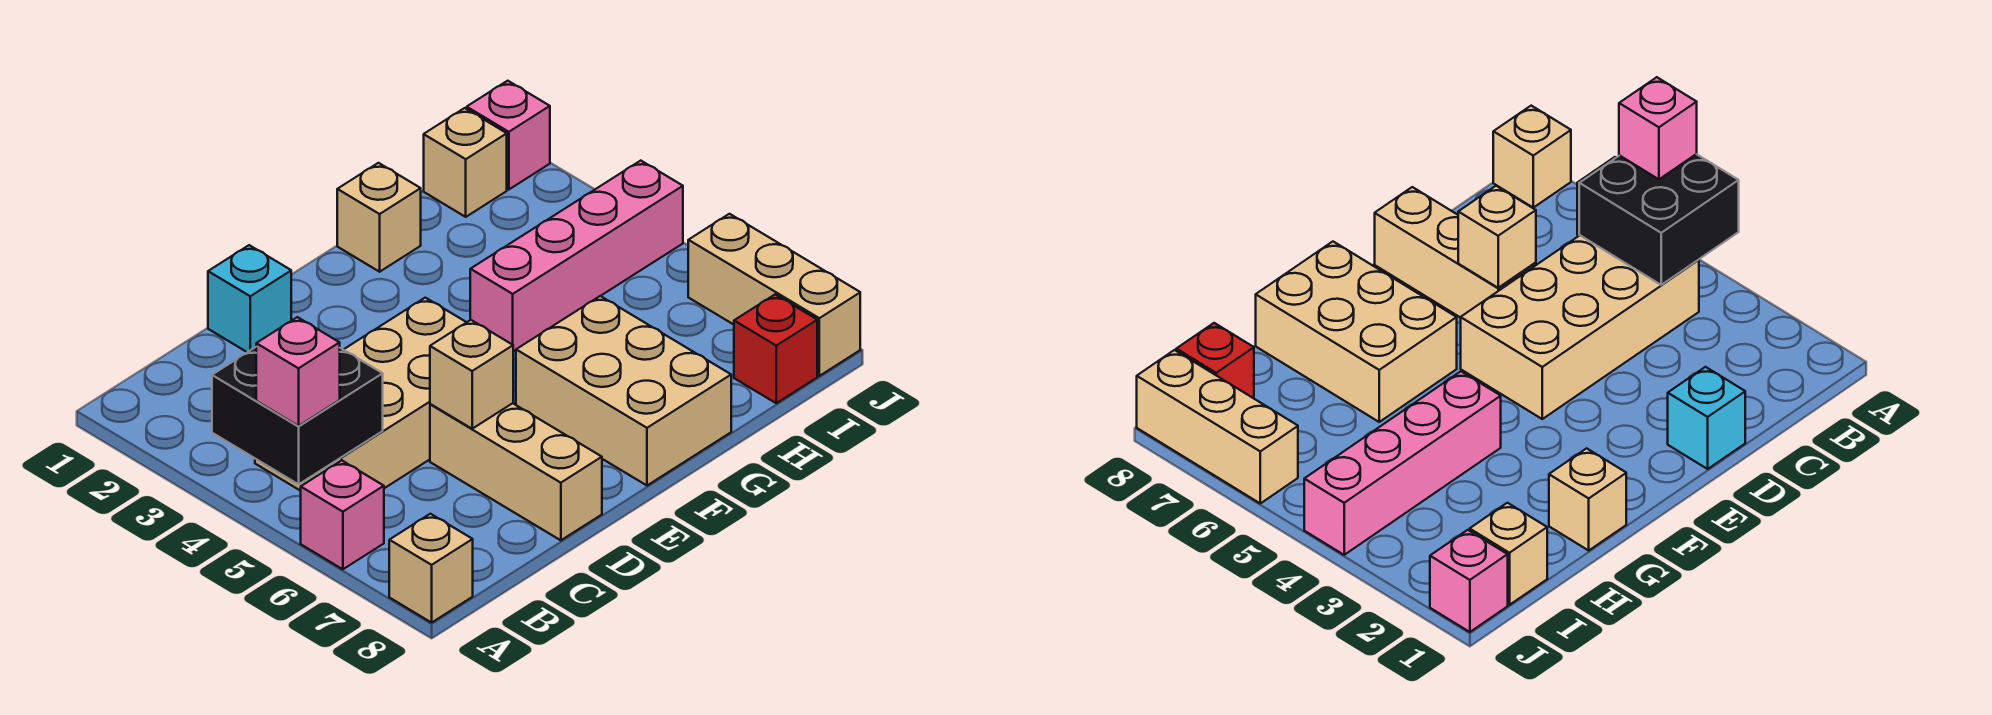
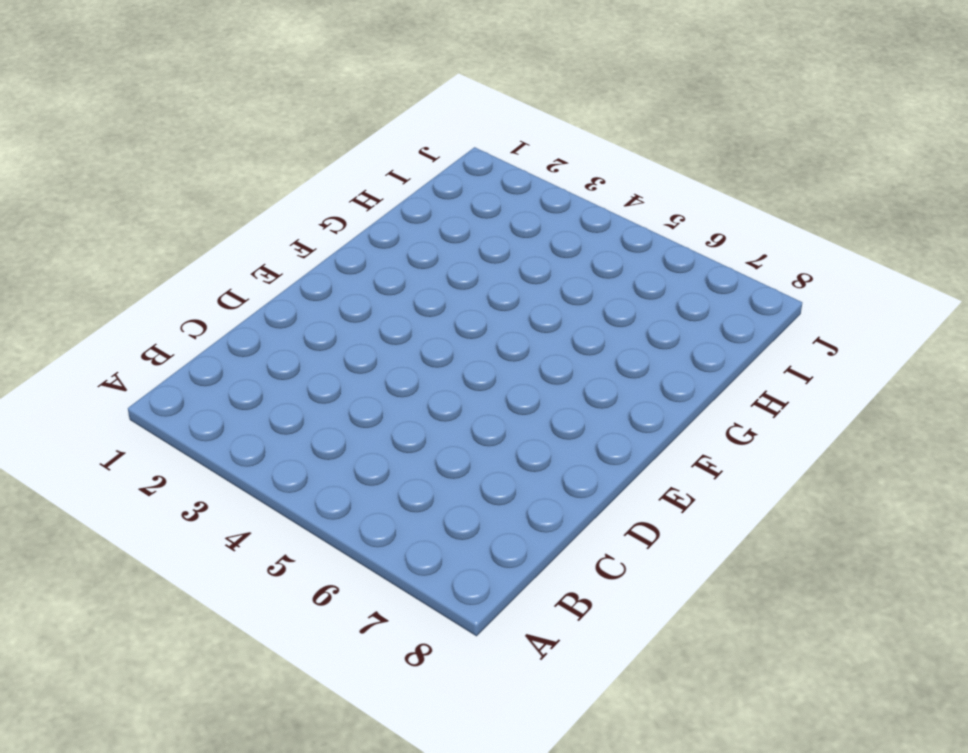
none -> pink brick A6 level 1
none -> tan brick A8 level 1
none -> tan brick B4:E5 level 1

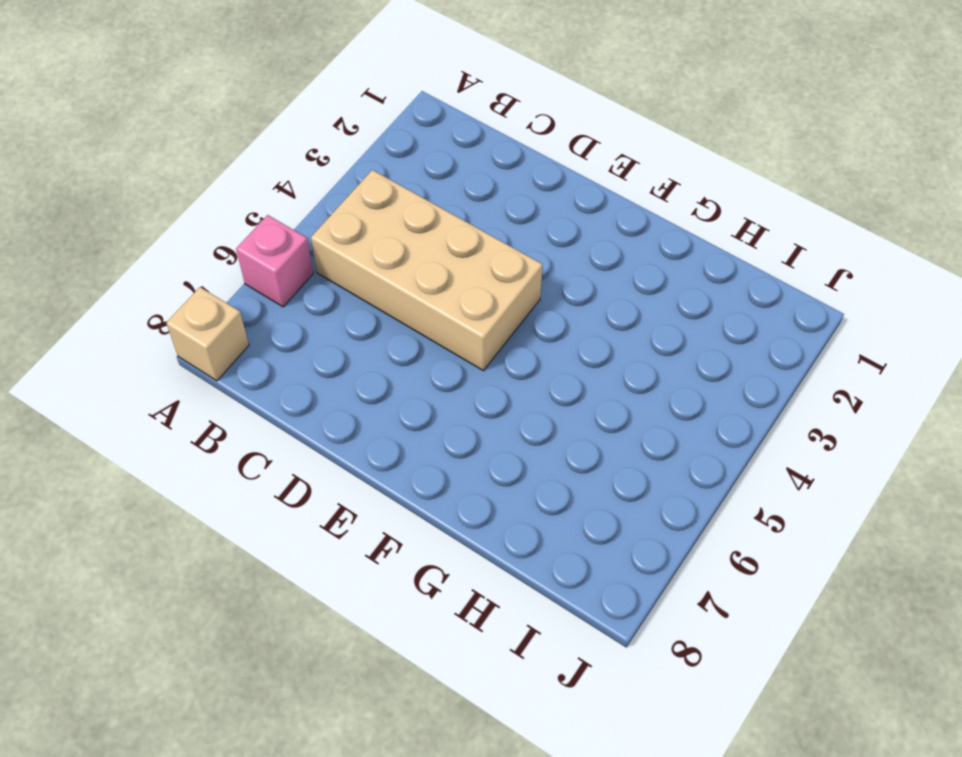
none -> cyan brick D1 level 1
none -> tan brick D6:D8 level 1
none -> tan brick F6:G8 level 1

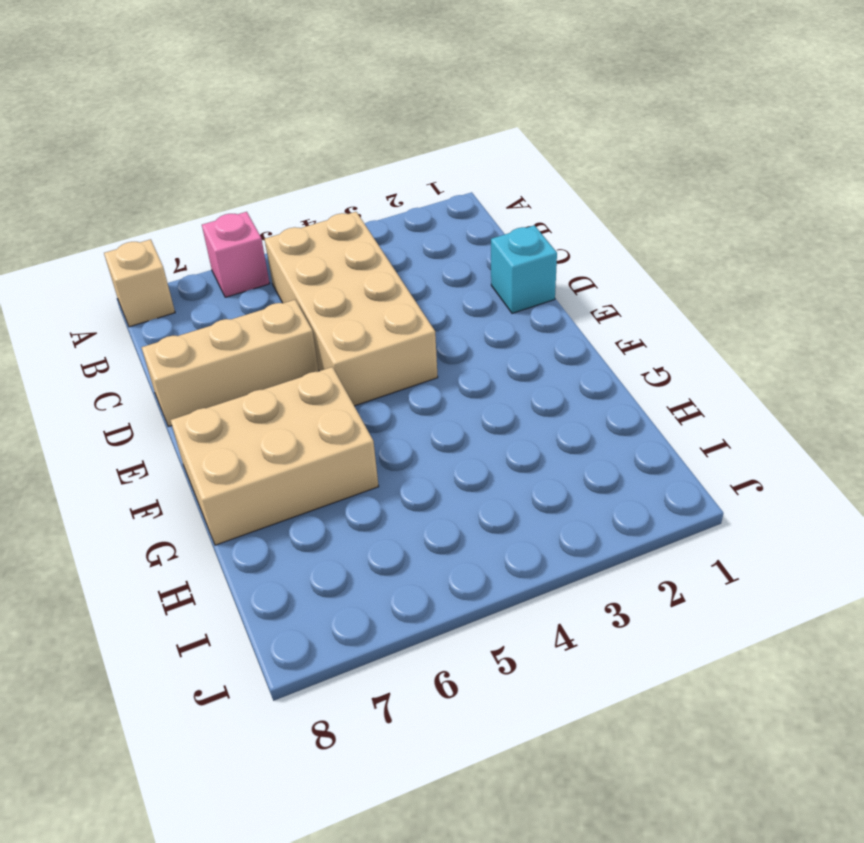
none -> tan brick G1 level 1
none -> pink brick G4:J4 level 1
none -> tan brick I1 level 1

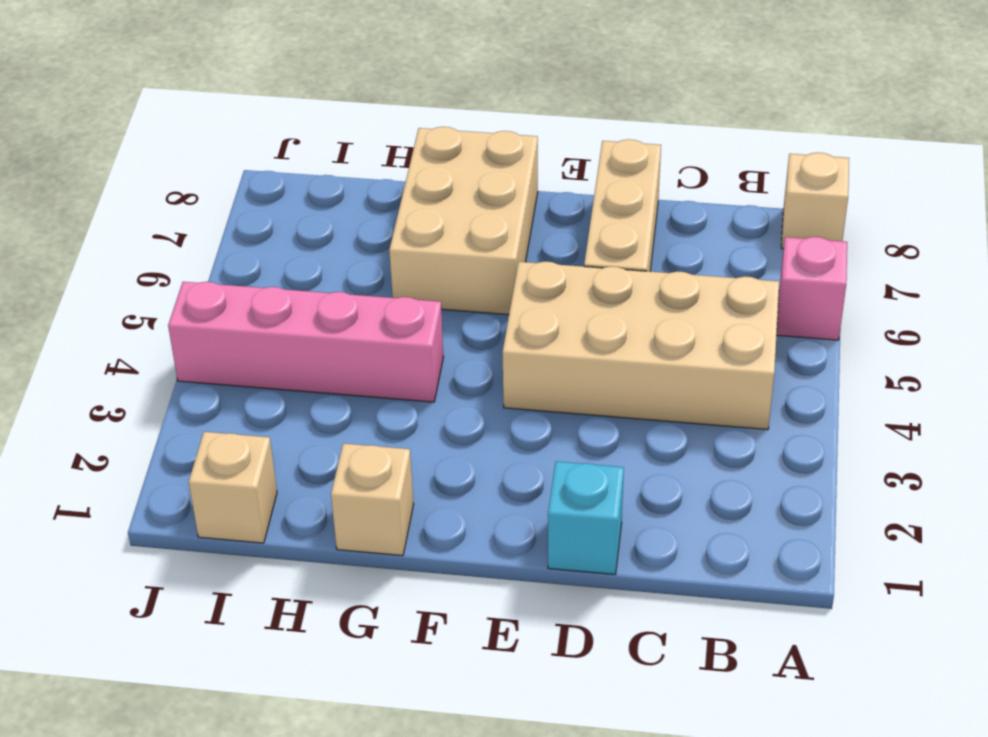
none -> red brick I8 level 1
none -> pink brick J1 level 1
none -> tan brick J6:J8 level 1

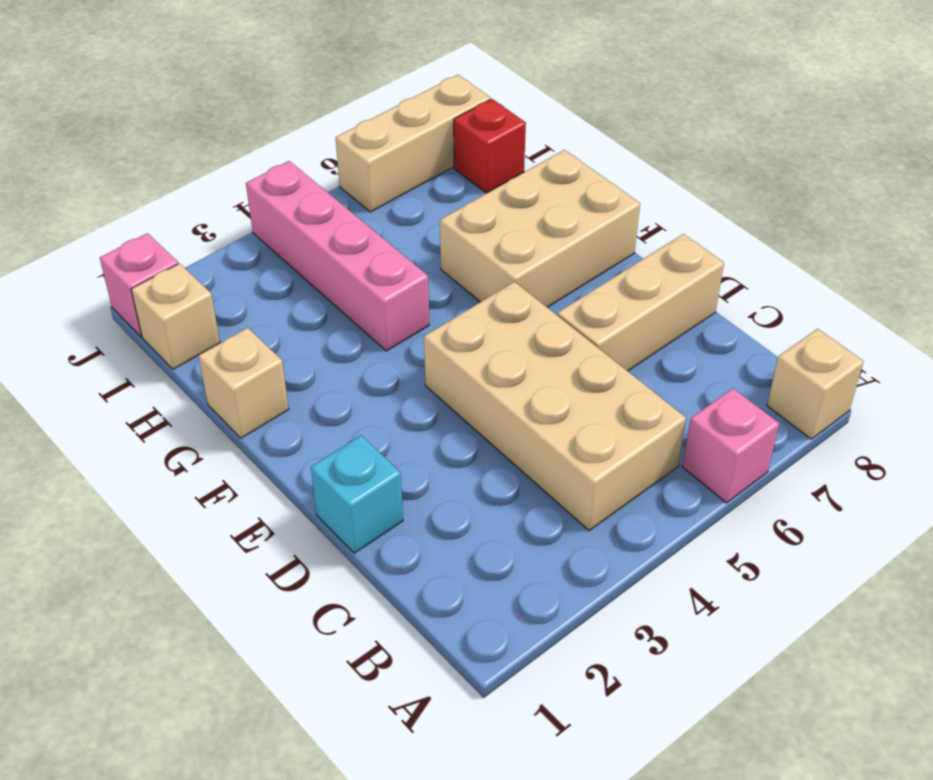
none -> black brick A4:B5 level 2
none -> tan brick D6 level 2
none -> pink brick A5 level 3

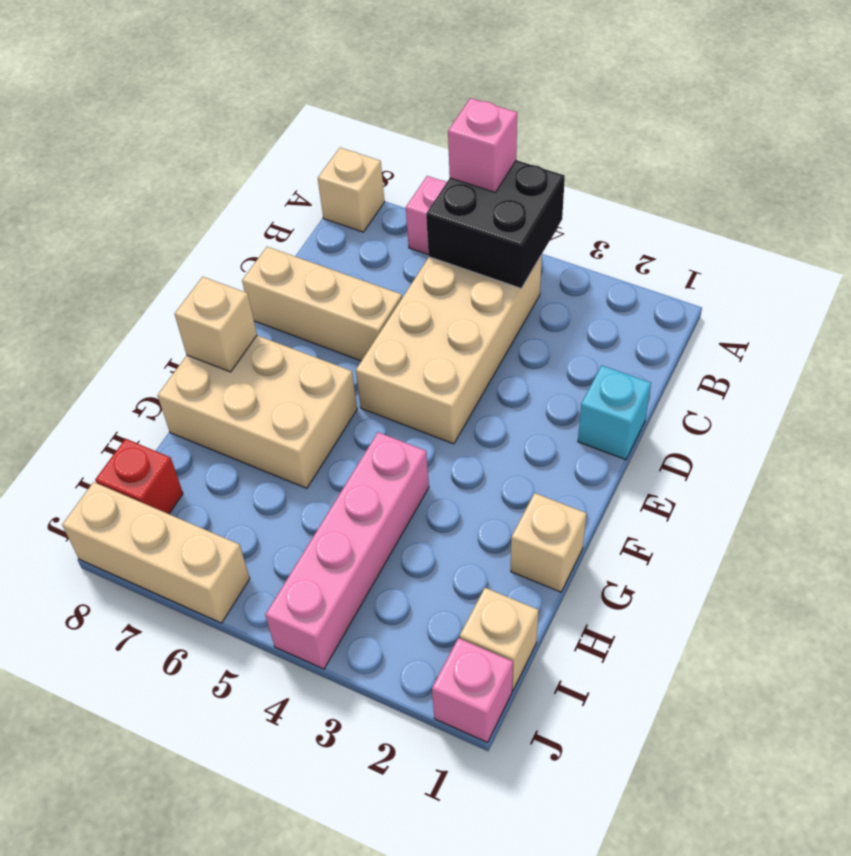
tan brick F8 level 2 -> tan brick D6 level 2

